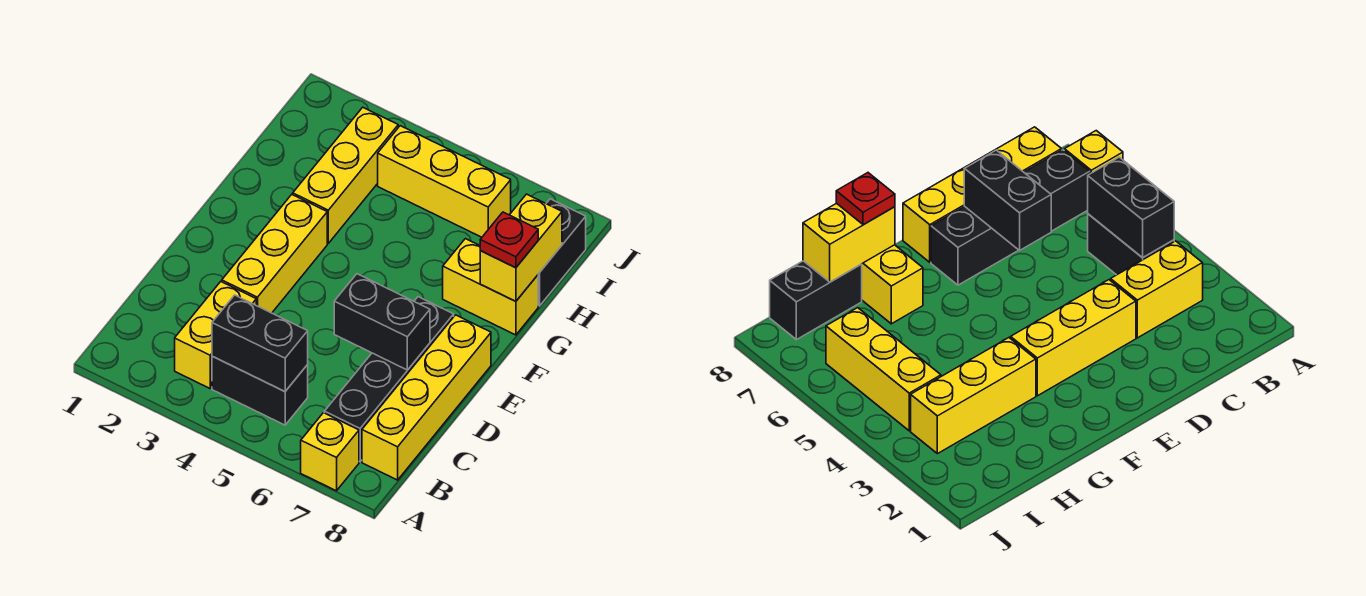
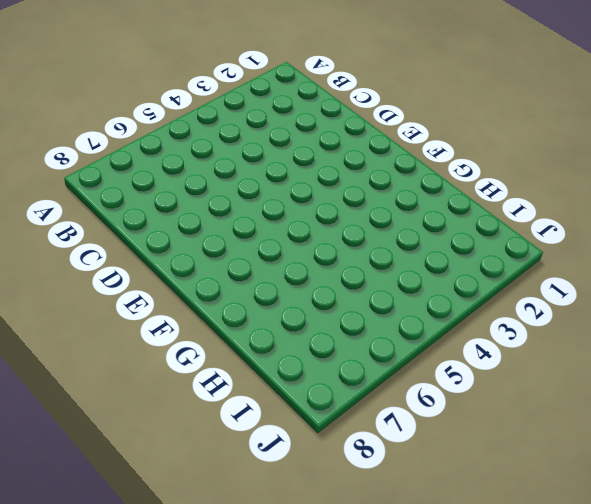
none -> yellow brick A7 level 1
none -> yellow brick B3:C3 level 1
none -> black brick B4:B5 level 1

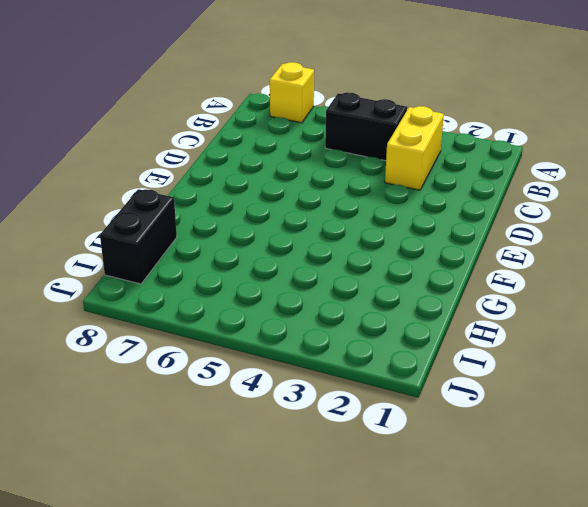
none -> black brick B7:E7 level 1
none -> yellow brick B8:E8 level 1
none -> yellow brick D3:F3 level 1

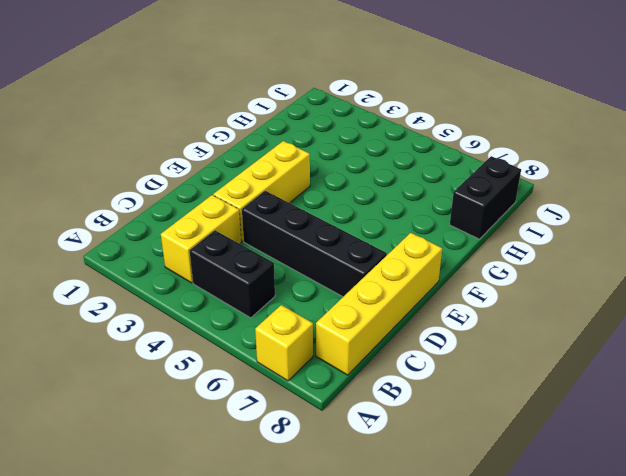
black brick D4:D7 level 1 -> black brick B7:E7 level 1
none -> yellow brick G3:I3 level 1
none -> yellow brick G7:G8 level 1
none -> yellow brick I4:I6 level 1

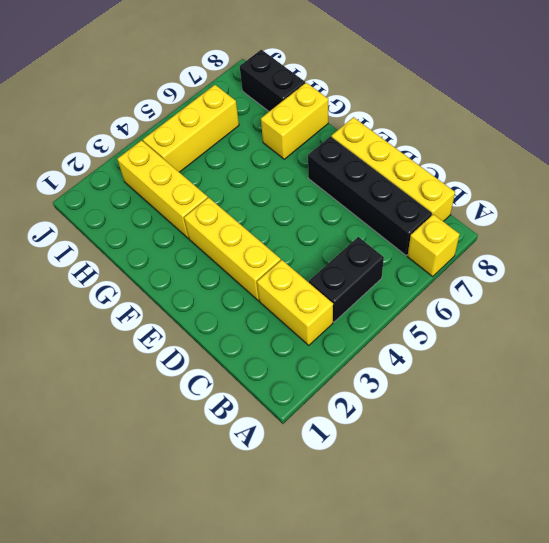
none -> black brick B4:B5 level 2
none -> black brick D6:D7 level 2
none -> yellow brick G8:H8 level 2

